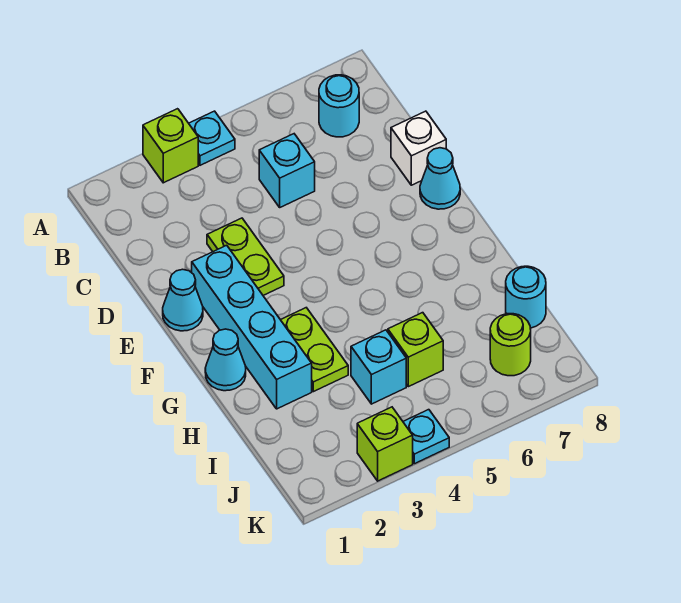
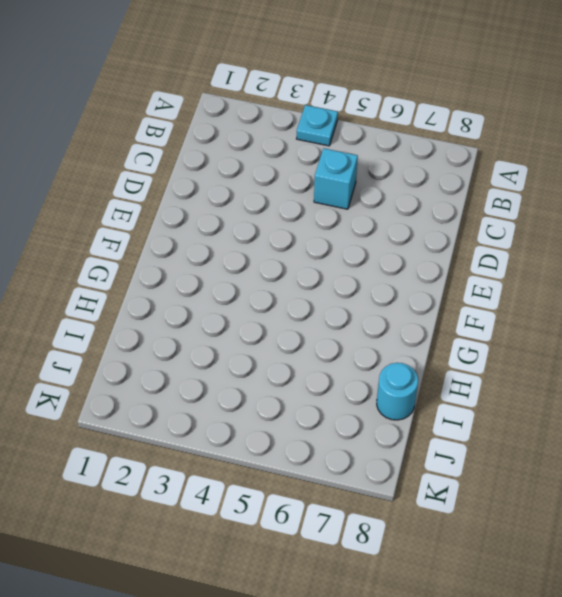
none -> lime brick A3 level 1
none -> cyan round brick B7 level 1
none -> lime plate D3:E3 level 1

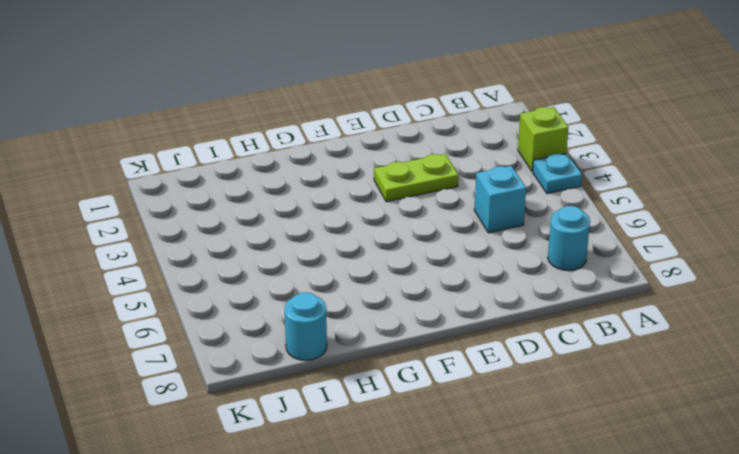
none -> white brick D8 level 1
none -> cyan cone E1 level 1
none -> cyan brick E2:H2 level 1

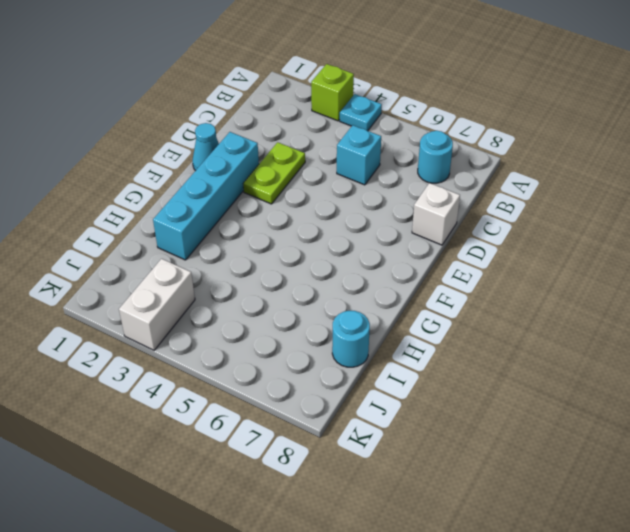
white brick J3:K3 level 1 -> lime brick K3 level 1
none -> cyan cone E8 level 1
none -> cyan cone G1 level 1
none -> lime plate G3:H3 level 1

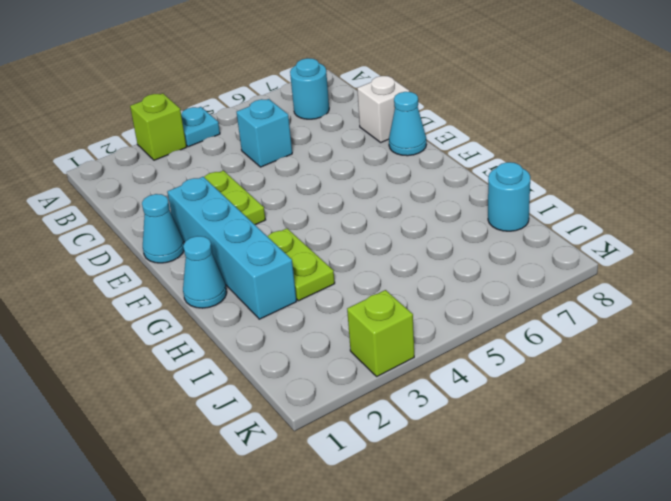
none -> cyan brick I4 level 1
none -> lime brick I5 level 1
none -> lime round brick J7 level 1

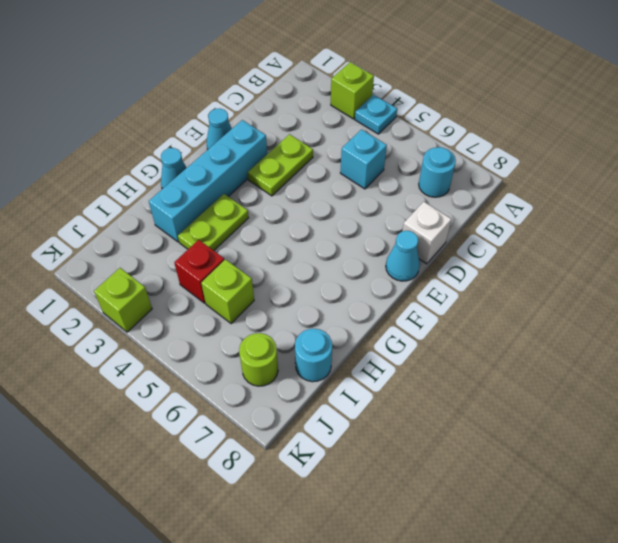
red brick I4 level 1 -> cyan brick I4 level 1
none -> cyan plate K4 level 1

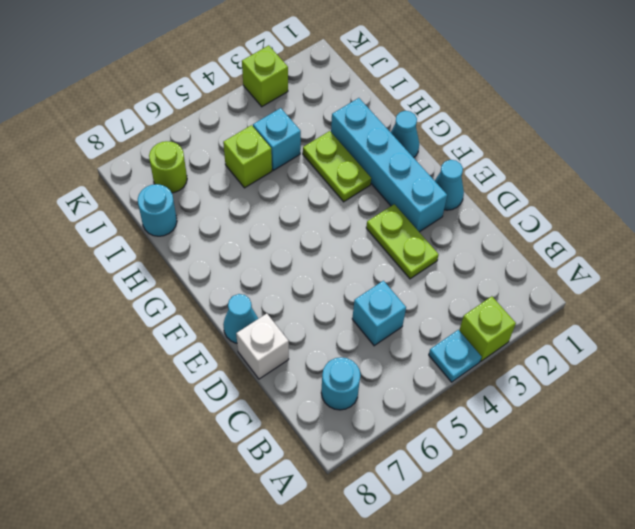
none -> cyan plate K4 level 1

